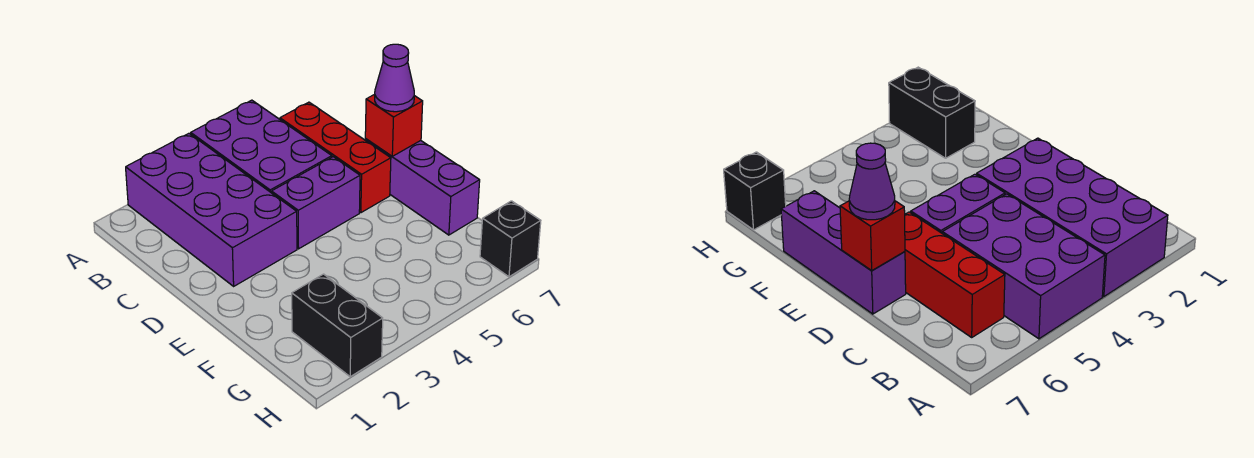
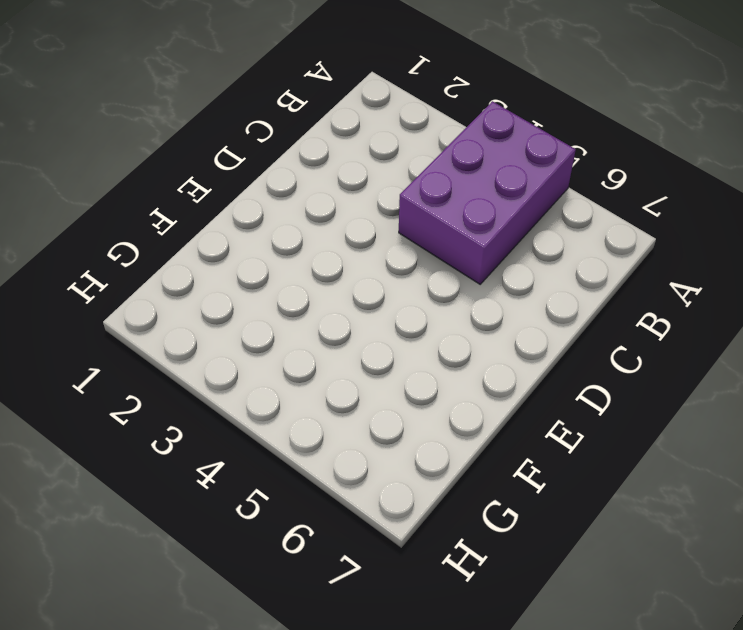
none -> purple brick A2:D3 level 1
none -> red brick B6:D6 level 1

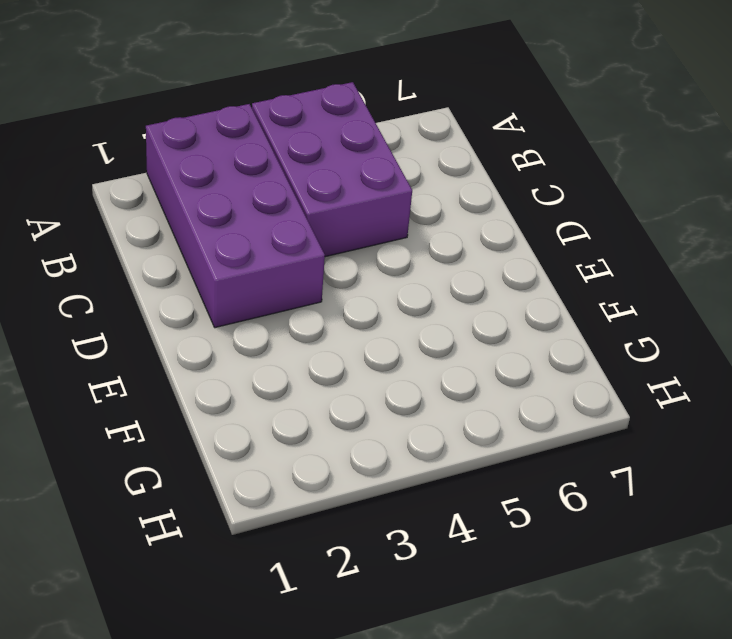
none -> red brick B6:D6 level 1
none -> purple brick D4:D5 level 1

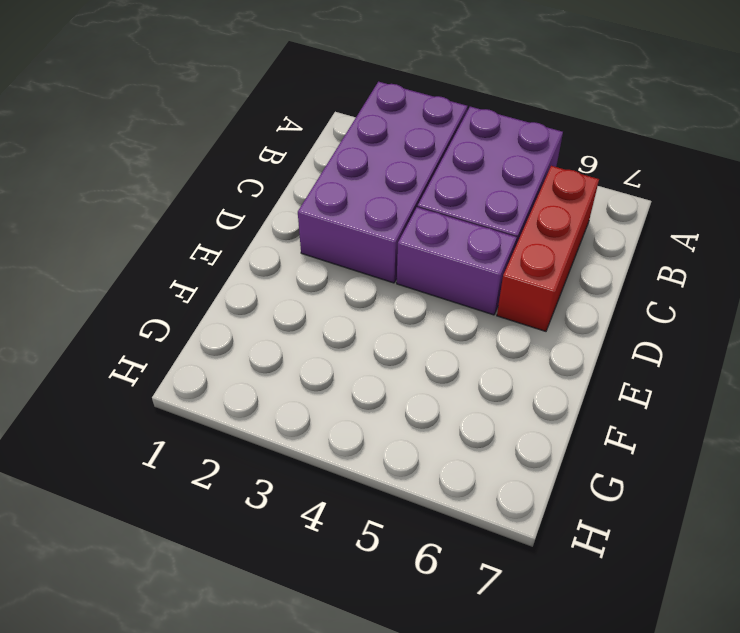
none -> purple brick D7:F7 level 1
none -> black brick G2:H2 level 1

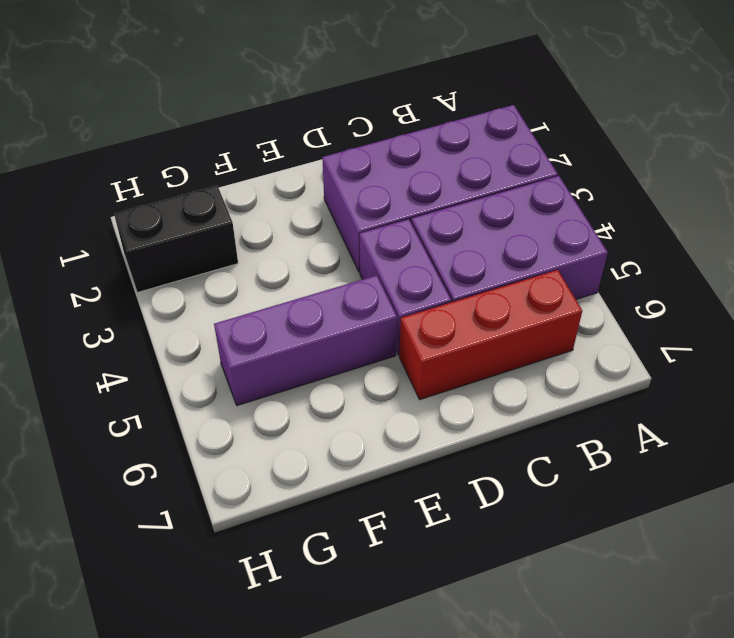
purple brick E5:G5 level 1 -> purple brick D7:F7 level 1
none -> black brick H7 level 1
none -> red brick D7 level 2

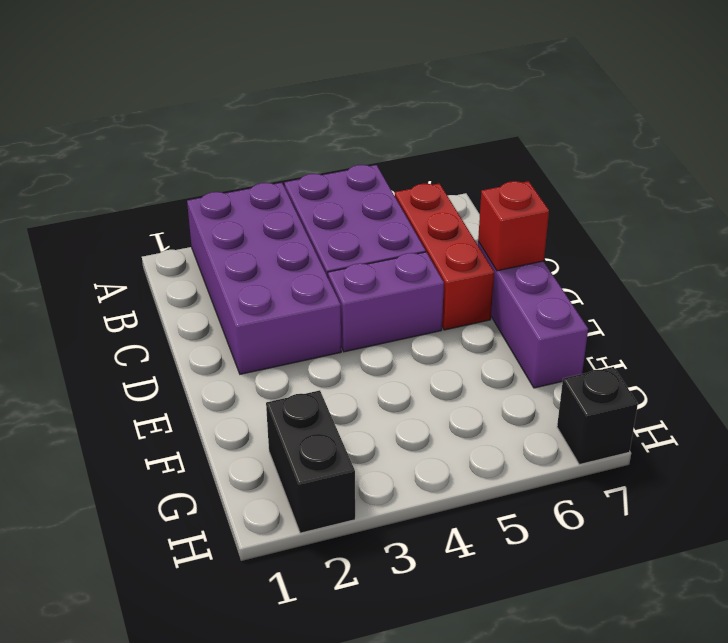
none -> purple cone D7 level 3

